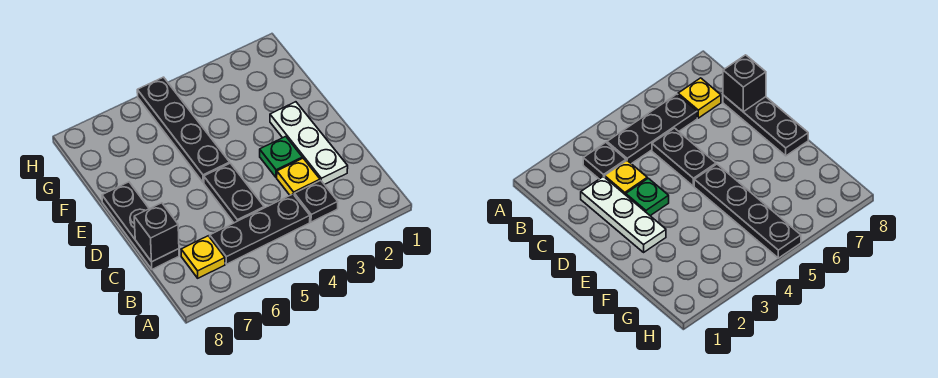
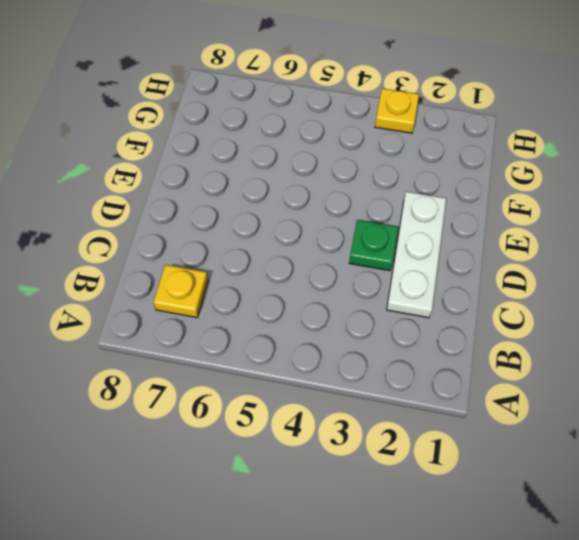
yellow plate H3 level 1 -> yellow plate C3 level 1
none -> black plate B3 level 1
none -> black plate B4:B6 level 1

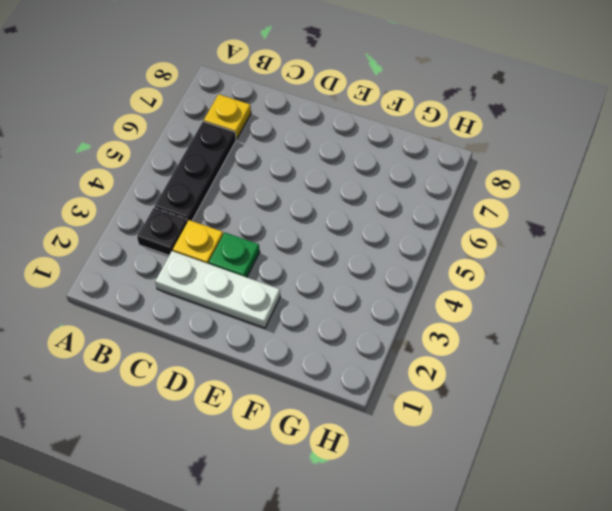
none -> black plate C5:D5 level 1
none -> black plate C8:E8 level 1

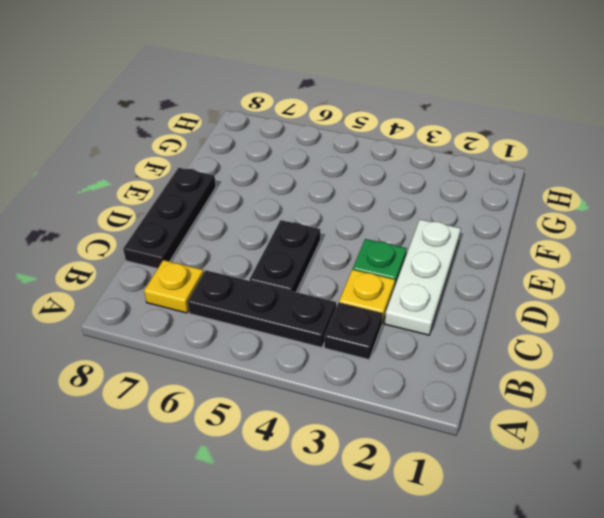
none -> black plate E5:H5 level 1
none -> black brick C8 level 2

